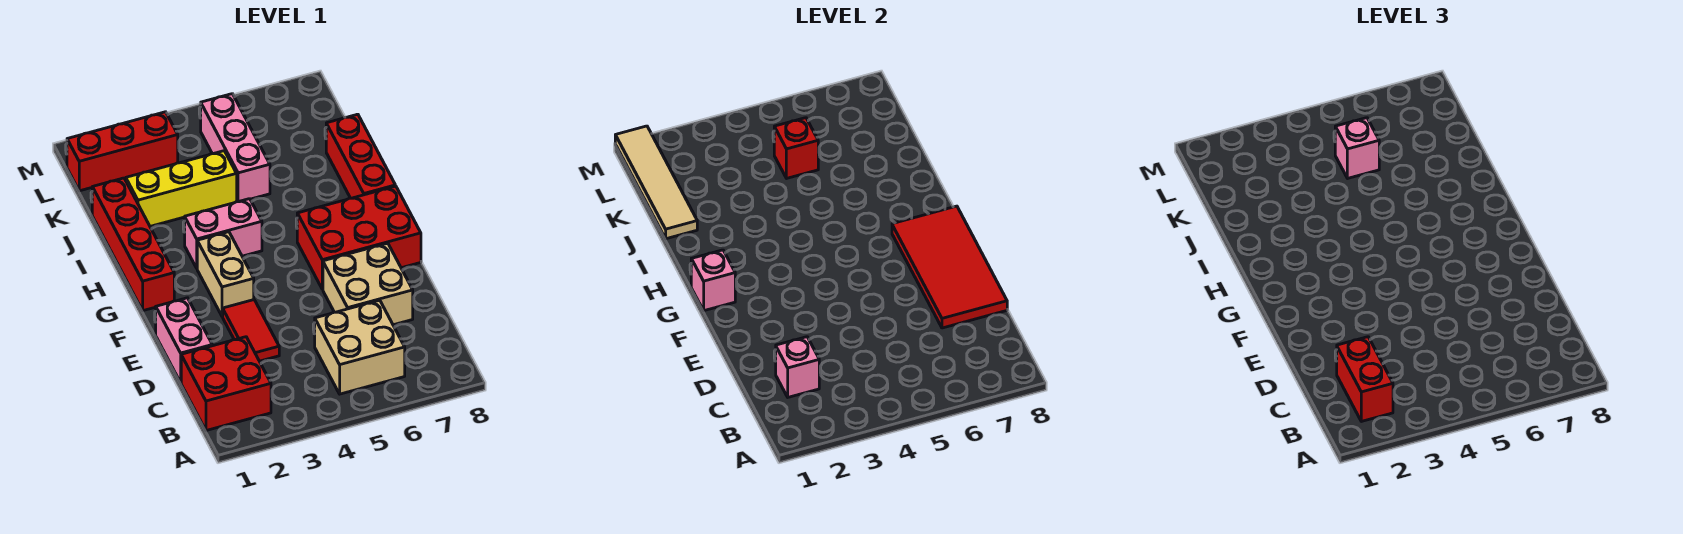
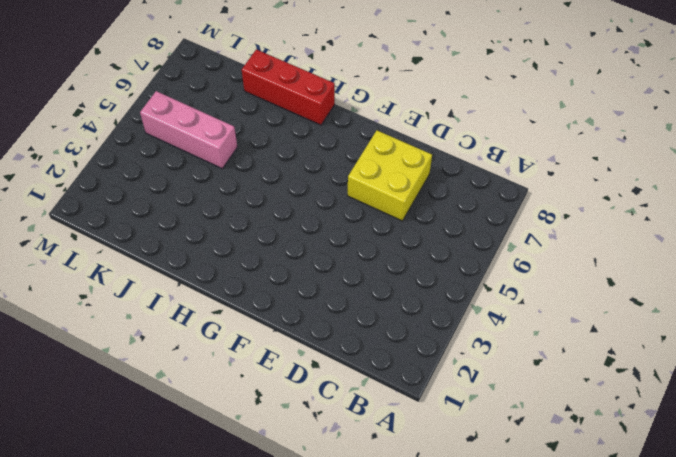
yellow brick D6:E7 level 1 -> tan brick D6:E7 level 1
none -> red brick B1:C2 level 1
none -> tan brick B5:C6 level 1
none -> pink brick D1:E1 level 1

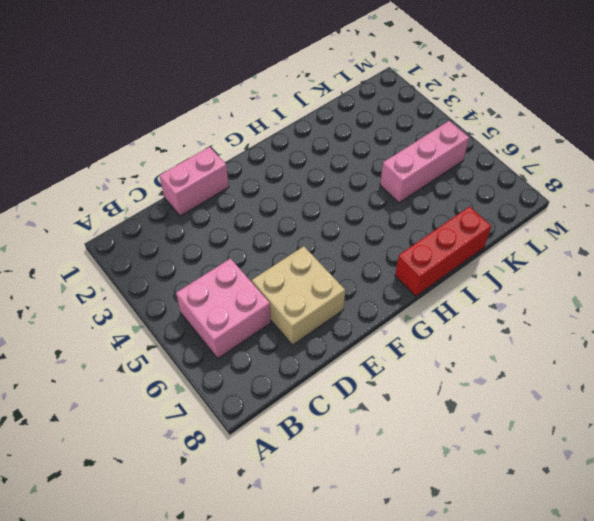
pink brick B5:C6 level 1 -> tan brick B5:C6 level 1
none -> red brick B1:C2 level 1
none -> red tile D3:E3 level 1
none -> tan brick F3:G3 level 1

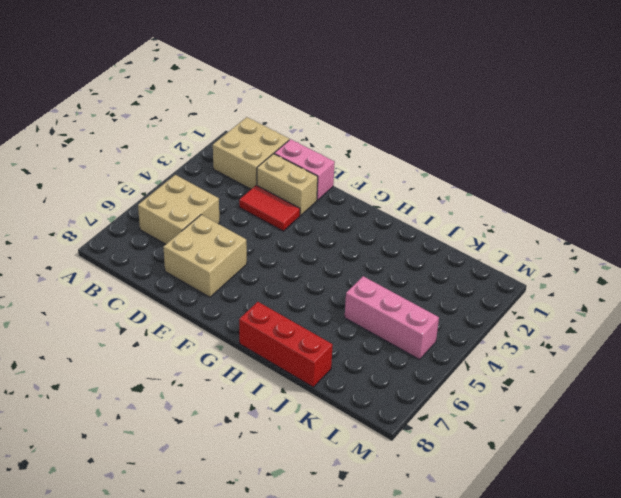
tan brick B1:C2 level 1 -> red brick B1:C2 level 1
tan brick D2:E2 level 1 -> tan brick F3:G3 level 1
none -> red brick F6:G8 level 1
none -> red brick G1:J1 level 1
none -> pink brick H3:H4 level 1

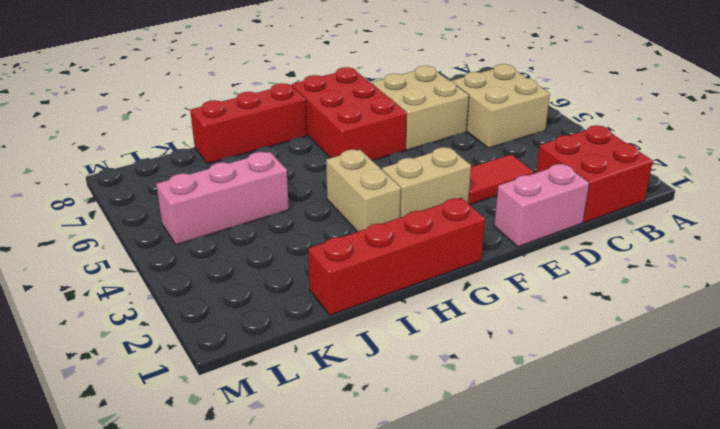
tan brick H3:H4 level 1 -> pink brick H3:H4 level 1
none -> yellow brick J2:J4 level 1
none -> red brick L1:L3 level 1
none -> pink brick C2 level 2

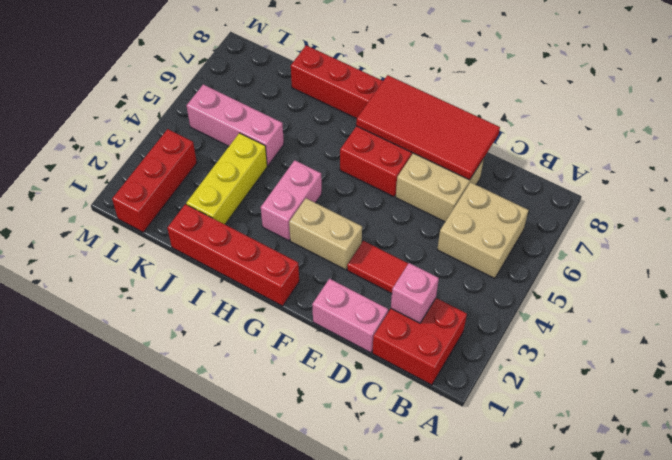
none -> pink brick G1 level 2
none -> tan tile J1:M1 level 2
none -> red brick K5 level 2

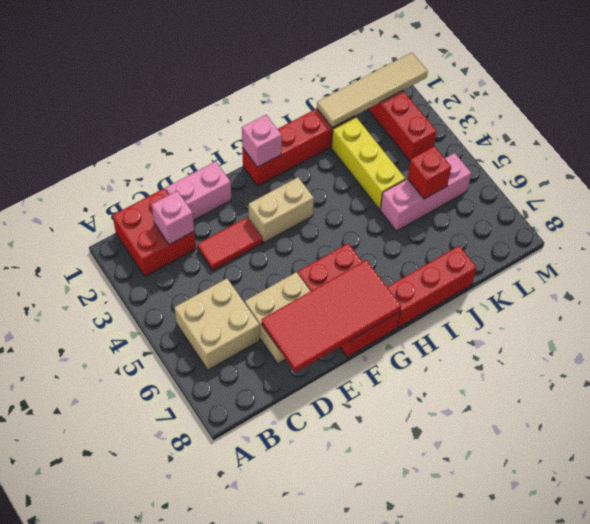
none -> pink brick H3:H4 level 1
none -> red brick B2:C2 level 3
none -> pink brick K5 level 3

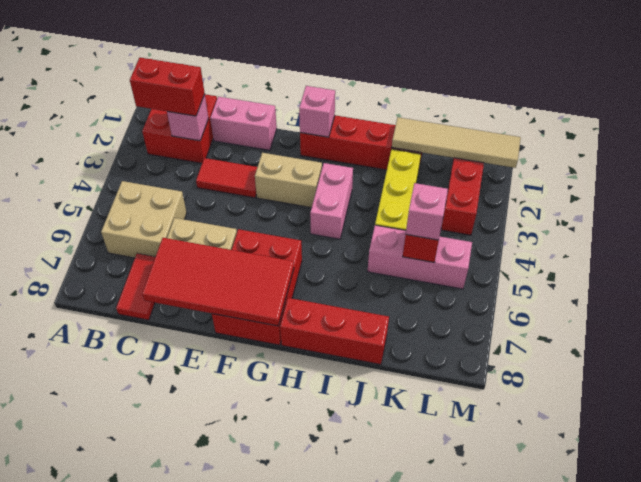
red tile C7:C8 level 1 -> none

